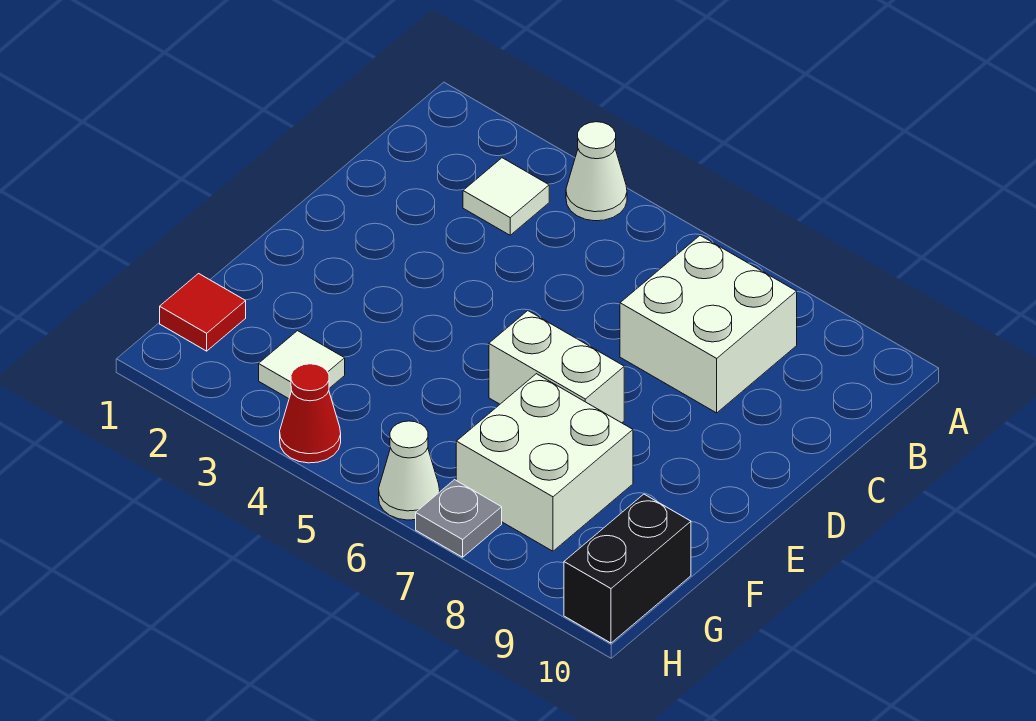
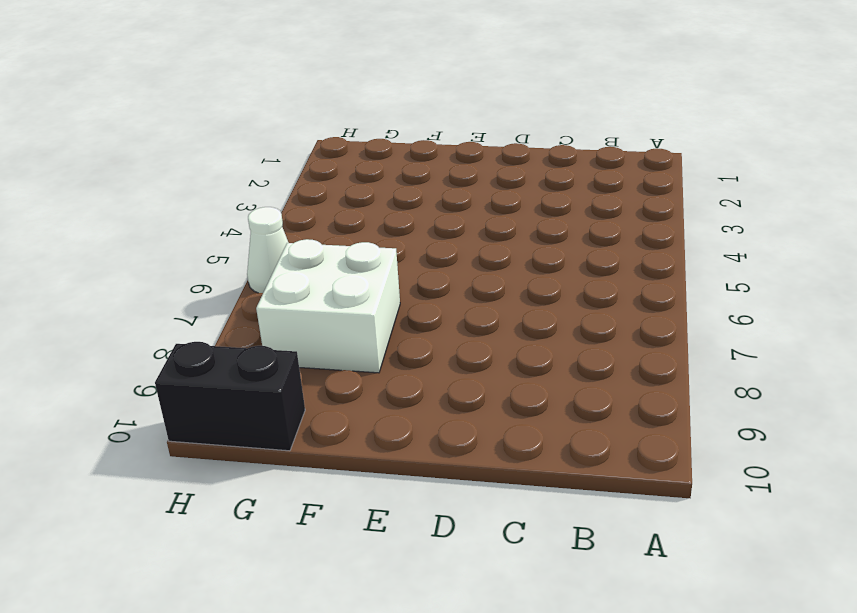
none -> white cone A4 level 1
none -> white tile B3 level 1

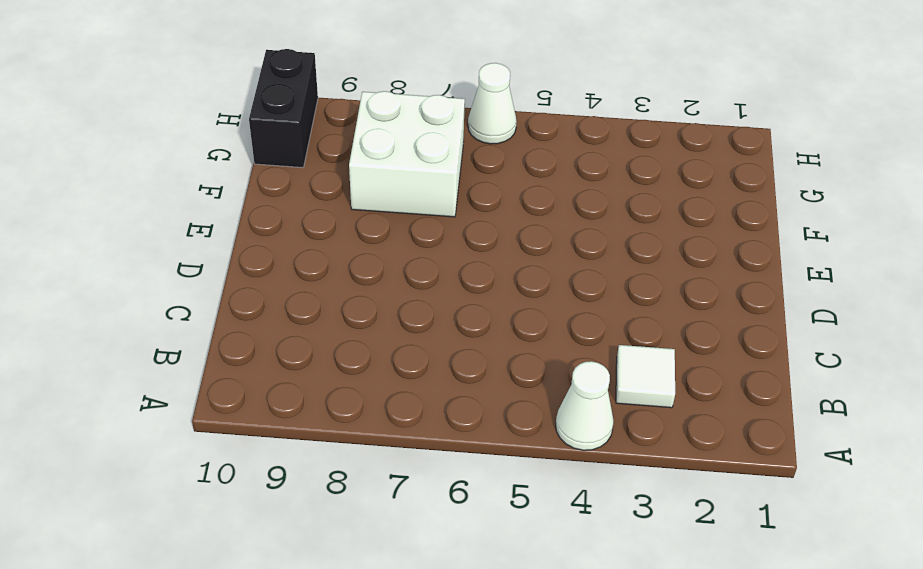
none -> white brick B7:C8 level 1
none -> white brick E6:E7 level 1

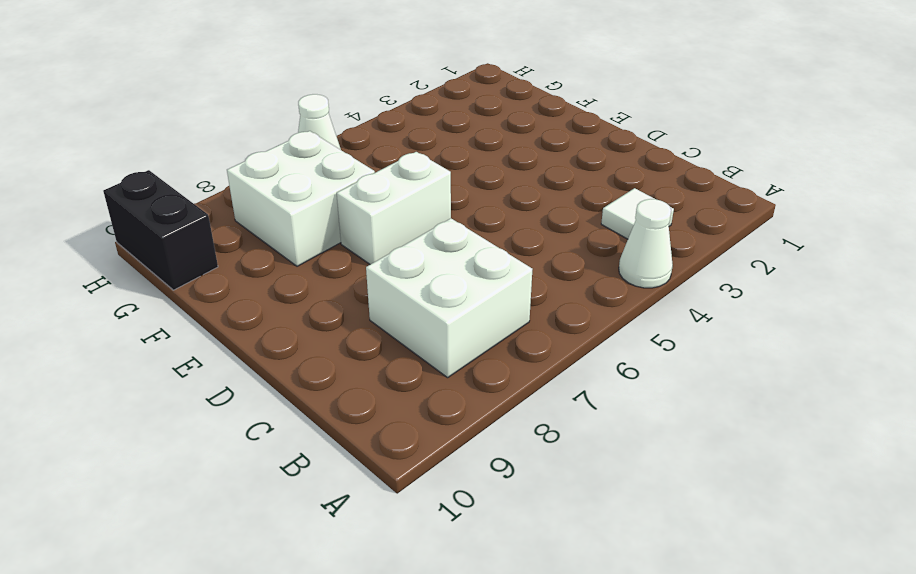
none -> red tile G1 level 1
none -> white tile G3 level 1

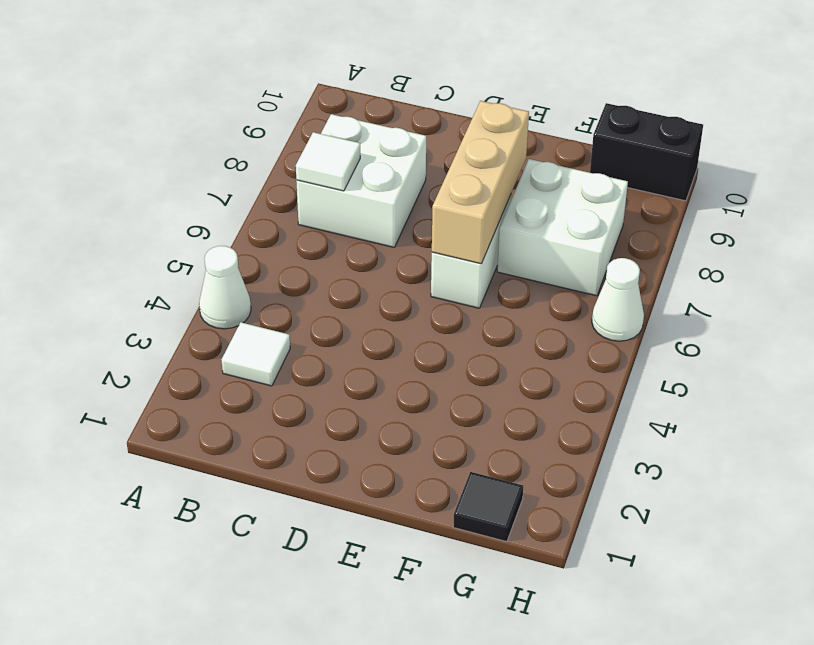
white tile B7 level 2 -> white tile G3 level 1
tan brick E6:E8 level 2 -> none
black tile G1 level 1 -> red tile G1 level 1
none -> red cone H4 level 1
none -> grey plate H7 level 1

